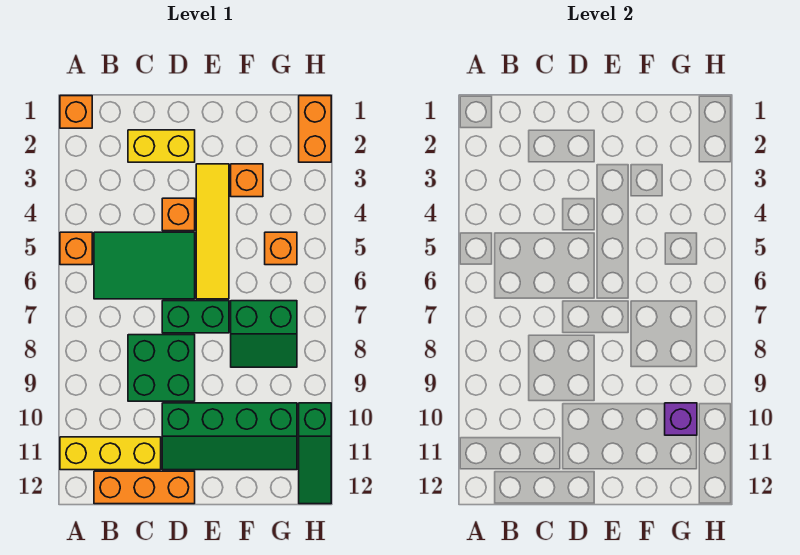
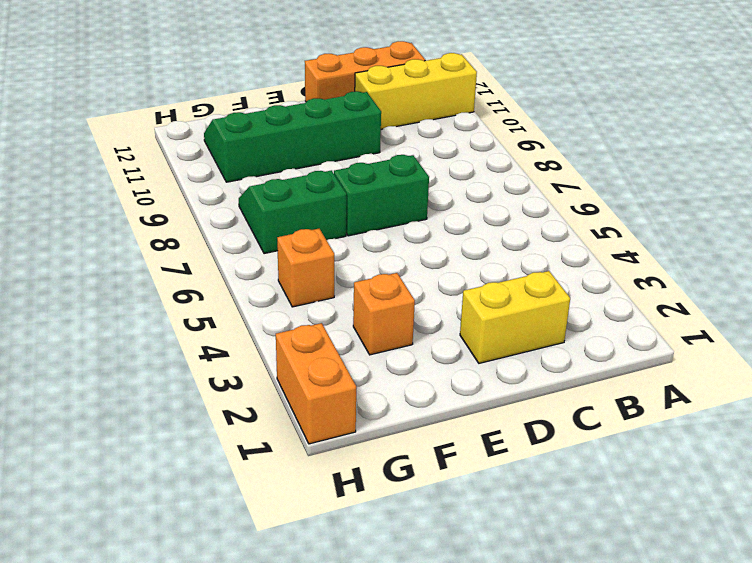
none -> orange brick A1 level 1
none -> orange brick A5 level 1
none -> green tile B5:D6 level 1

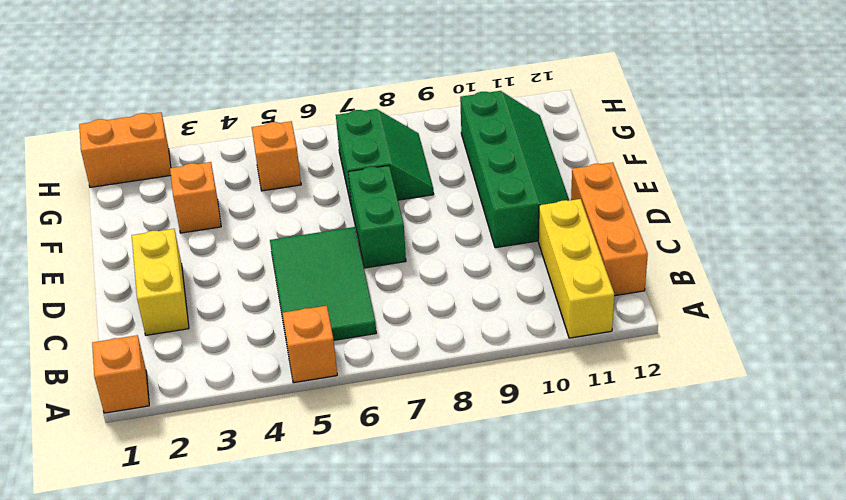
none -> green brick C8:D9 level 1
none -> orange brick D4 level 1
none -> yellow tile E3:E6 level 1

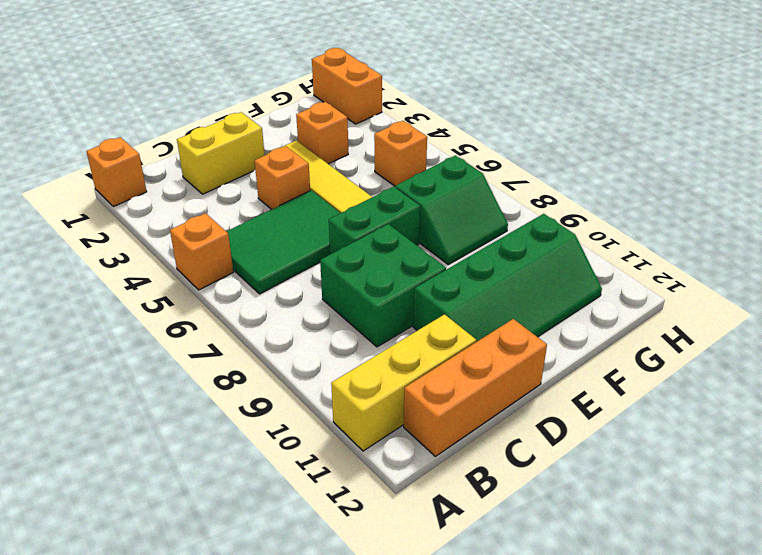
none -> green slope H10:H12 level 1 top 10
none -> purple brick G10 level 2

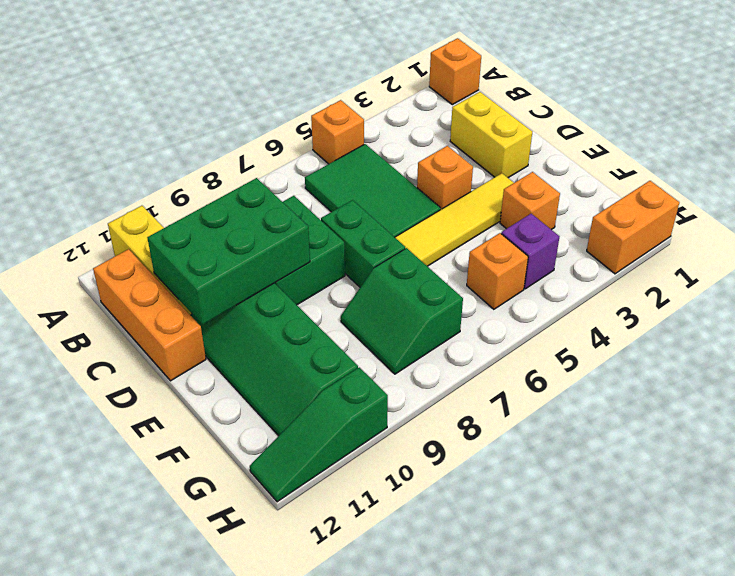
green brick C9:D11 level 2 -> none
purple brick G4 level 1 -> purple brick G10 level 2

